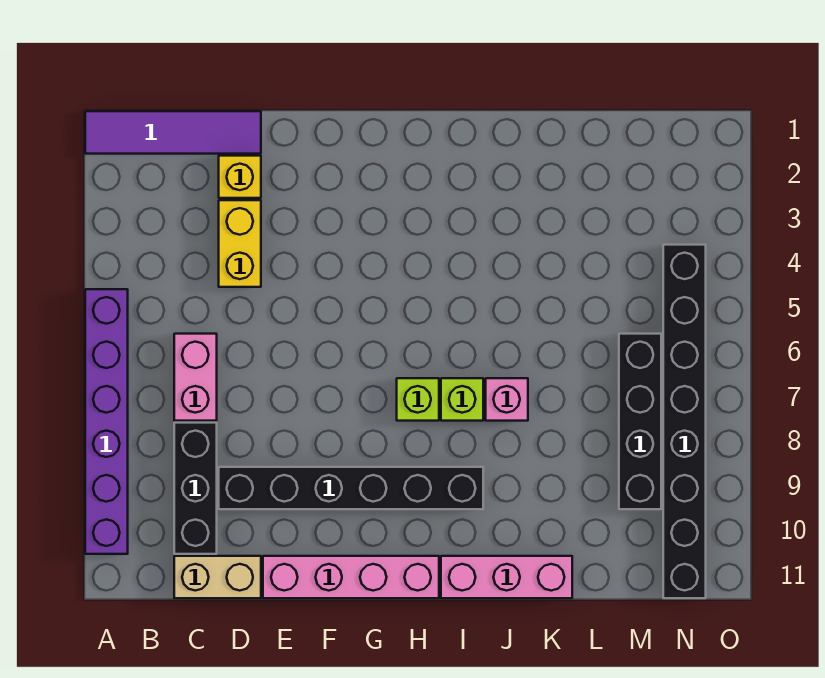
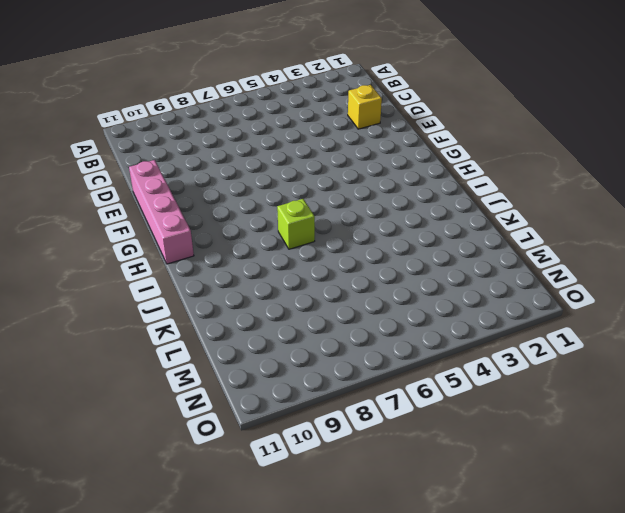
none -> purple tile A1:D1 level 1
none -> purple brick A5:A10 level 1
none -> pink brick C6:C7 level 1

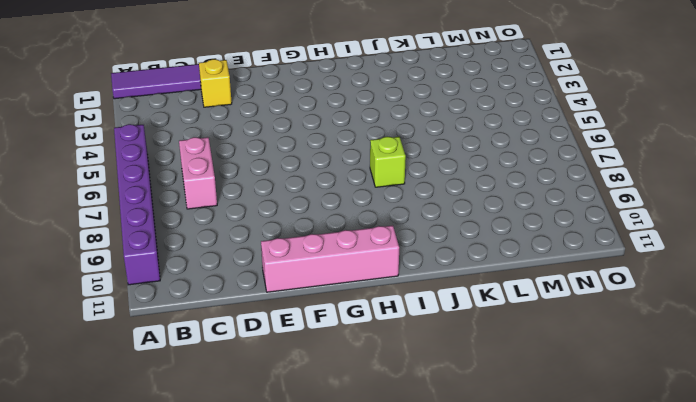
none -> black brick C8:C10 level 1
none -> tan brick C11:D11 level 1
none -> yellow brick D3:D4 level 1

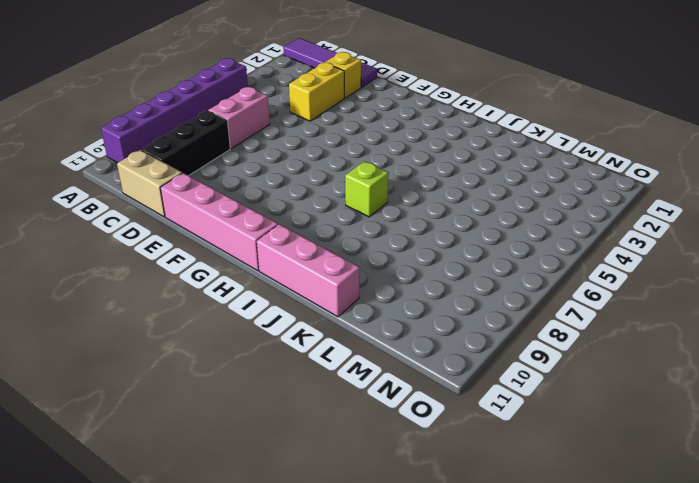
none -> black brick D9:I9 level 1
none -> lime brick H7 level 1
none -> pink brick J7 level 1

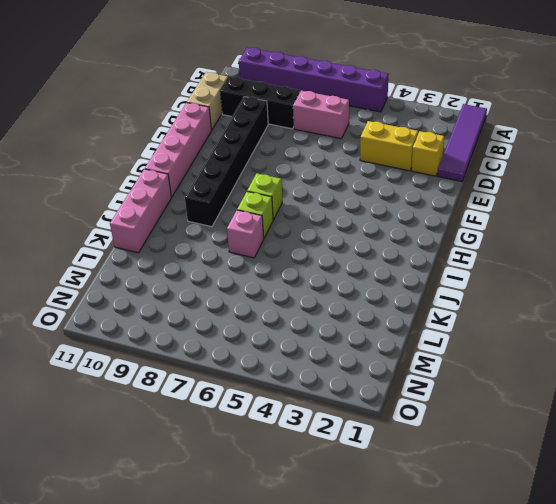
none -> black brick M6:M9 level 1
none -> black brick N4:N11 level 1

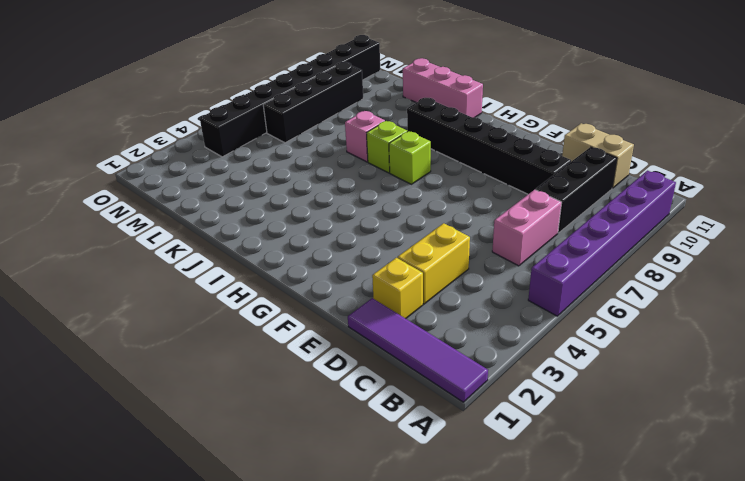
none -> pink brick E11:H11 level 1

